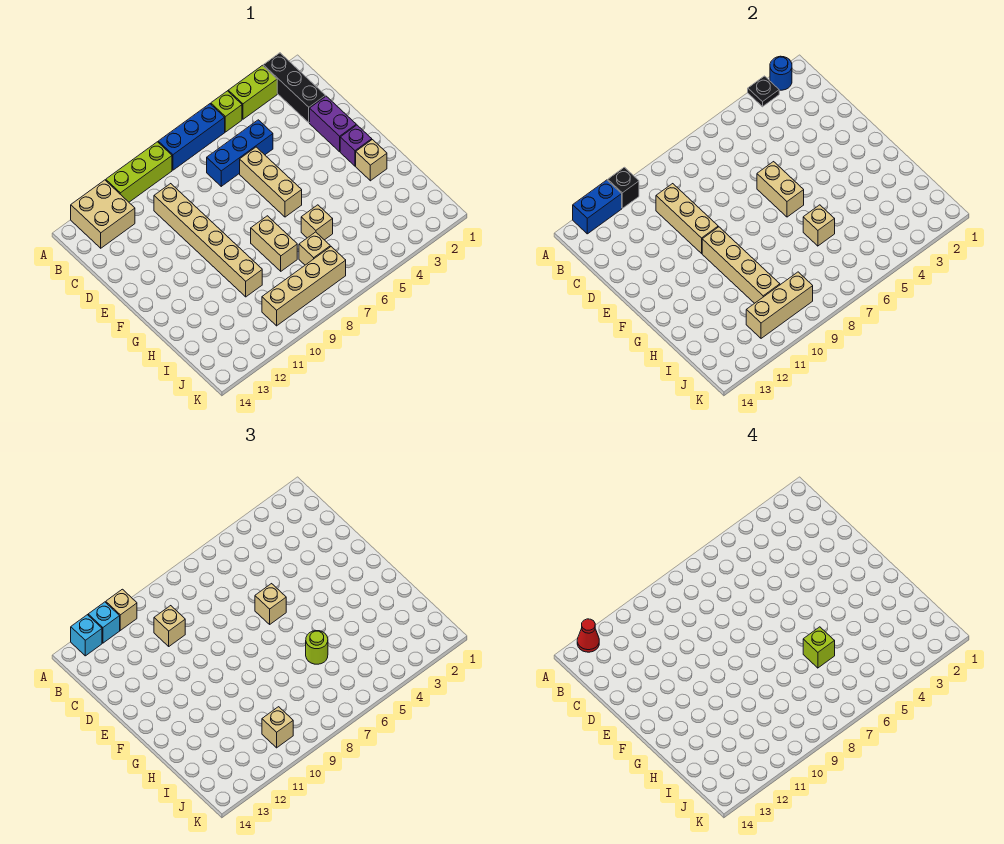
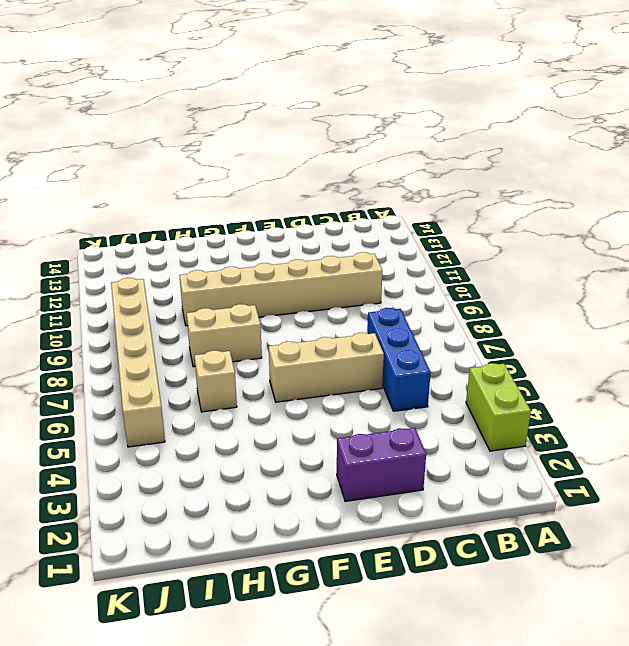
tan brick J5:J10 level 1 -> tan brick J7:J10 level 1
none -> black brick A2:C2 level 1
none -> lime brick A5 level 1
none -> blue brick A6:A8 level 1
none -> lime brick A9:A11 level 1

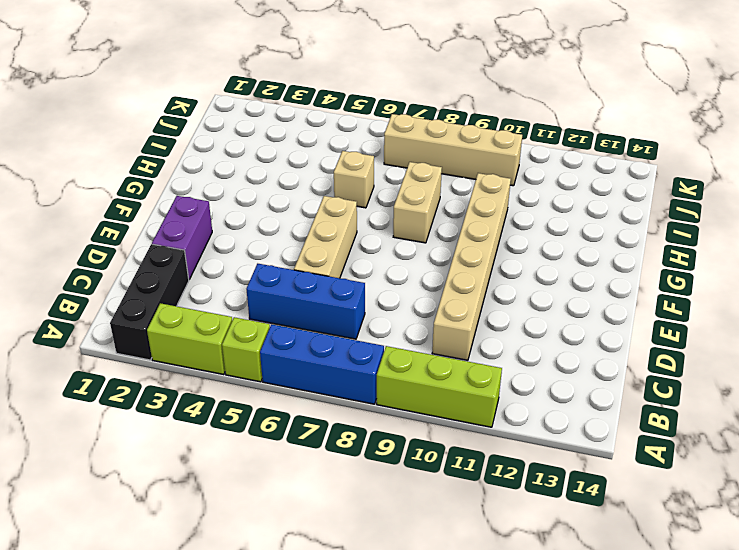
none -> tan brick A12:B13 level 1
none -> purple brick F2 level 1
none -> tan brick G2 level 1
none -> tan brick I7 level 1

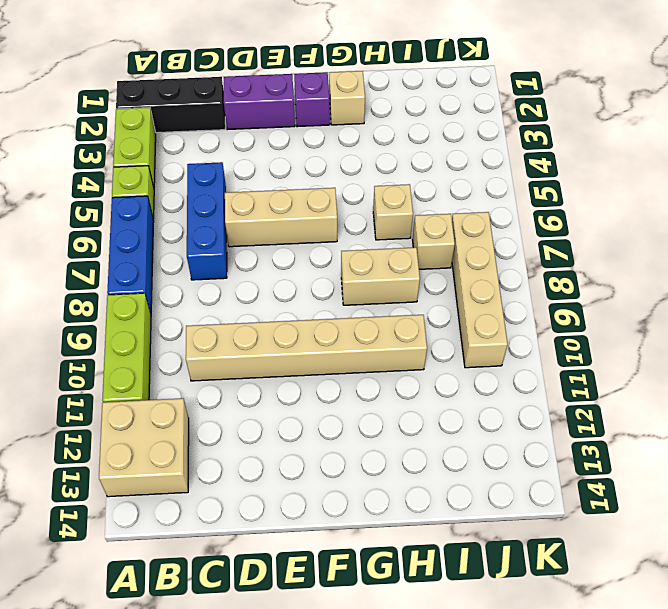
none -> blue round brick A2 level 2
none -> black plate A3 level 2
none -> black brick A11 level 2
none -> blue brick A12:A13 level 2

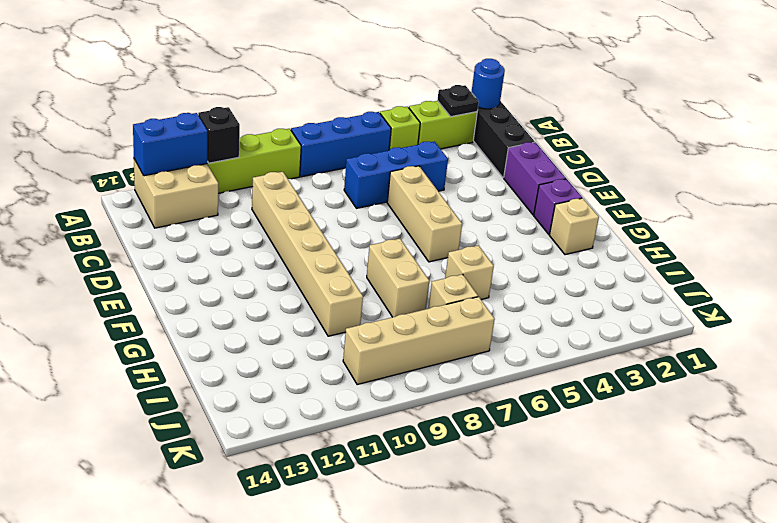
none -> tan brick C10:E10 level 2
none -> tan brick E6:F6 level 2
none -> tan brick F10:I10 level 2
none -> tan brick H6 level 2

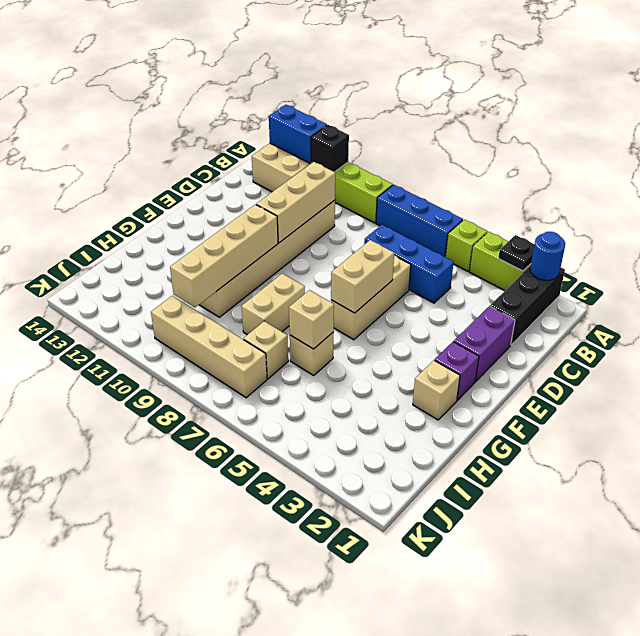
none -> tan brick J9:J11 level 2
none -> tan brick A11 level 3
none -> cyan brick A12 level 3
none -> cyan brick A13 level 3

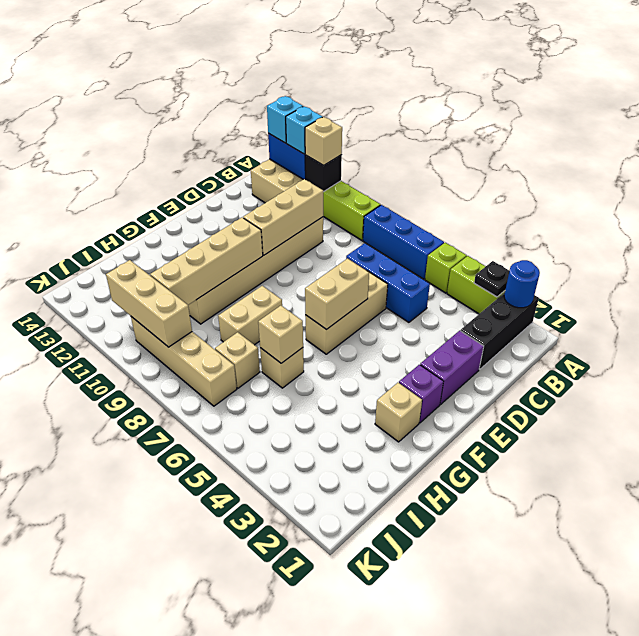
none -> tan brick C10 level 3
none -> tan brick E6 level 3
none -> lime round brick H6 level 3
none -> tan brick J10 level 3

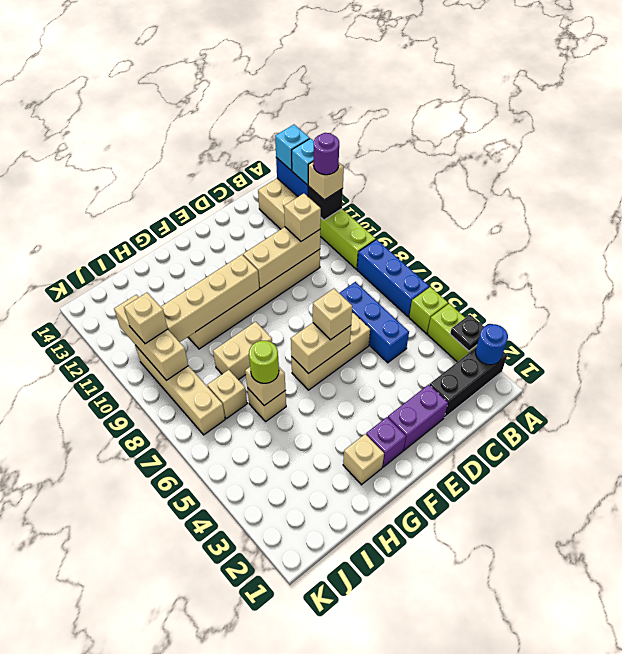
purple round brick A11 level 4 -> none
none -> red cone A13 level 4
none -> lime brick H6 level 4

